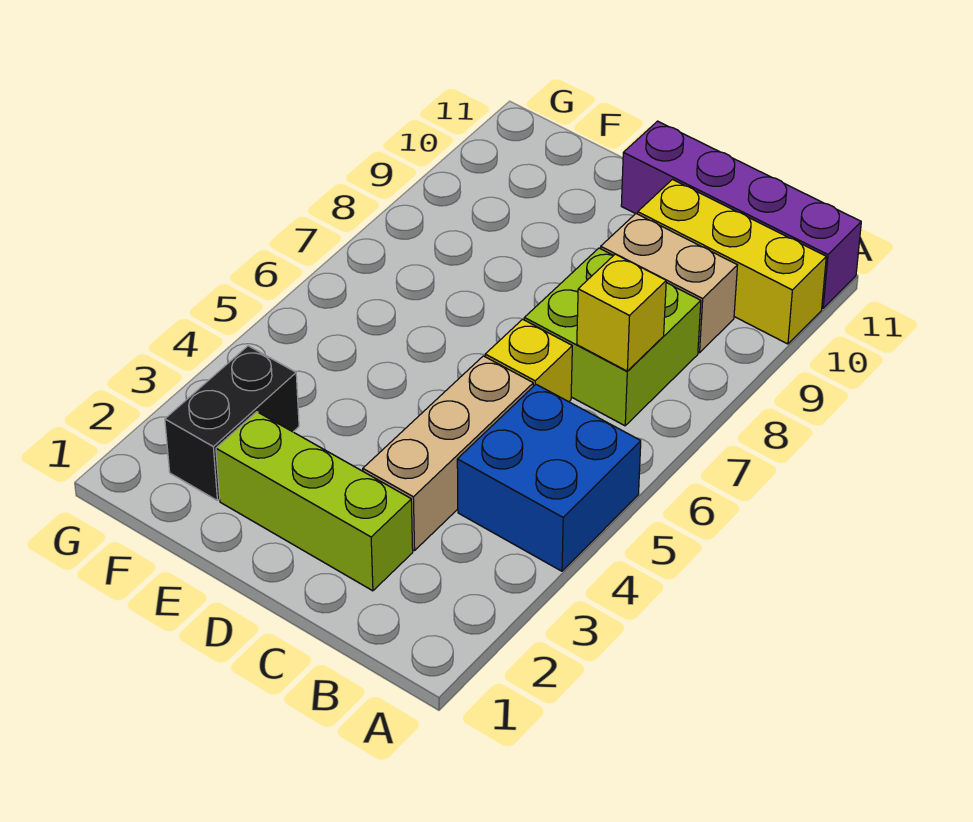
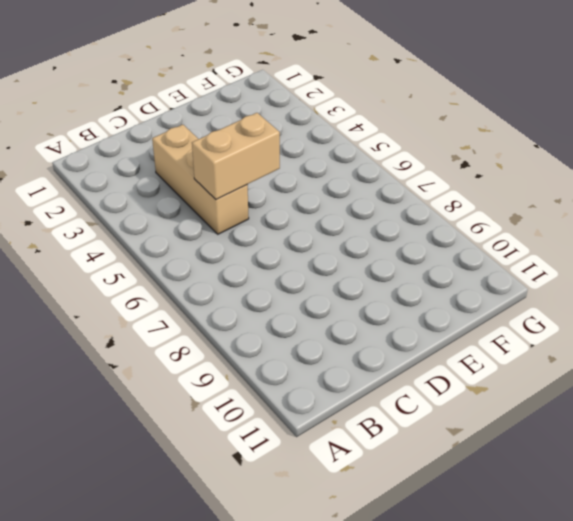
tan brick C5:D5 level 2 -> tan brick B9:C9 level 1
none -> blue brick A4:B5 level 1
none -> yellow brick A10:C10 level 1

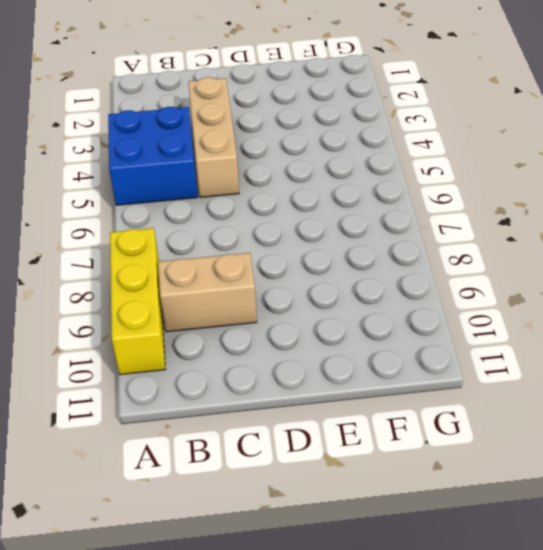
yellow brick A8:A10 level 1 -> yellow brick A10:C10 level 1
none -> purple brick A11:D11 level 1
none -> lime brick B7:C8 level 1

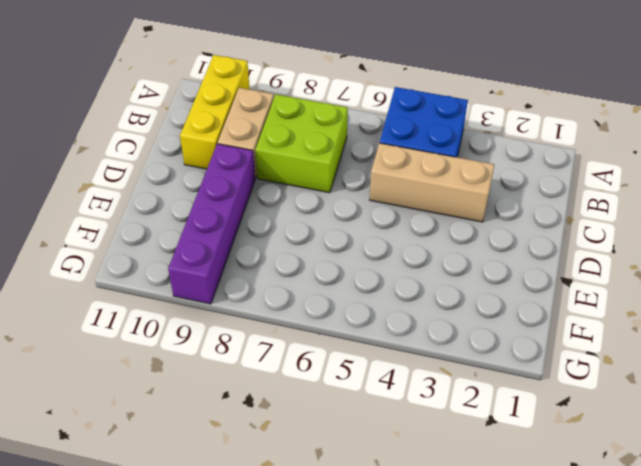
purple brick D9:G9 level 1 -> purple brick A11:D11 level 1
none -> lime brick C2:E2 level 1
none -> yellow brick C6 level 1

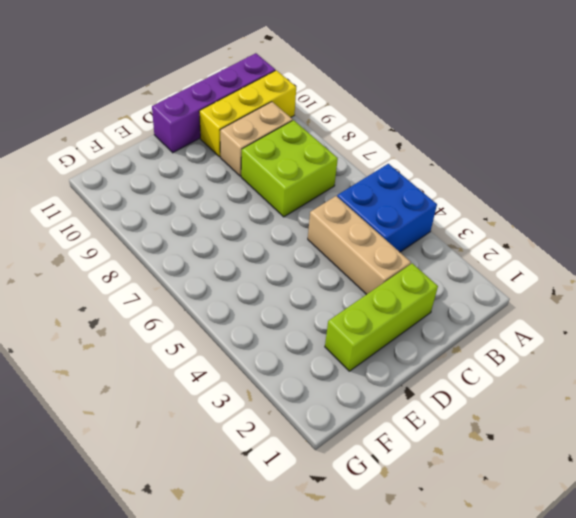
none -> yellow brick C6 level 1
none -> black brick F2:F3 level 1

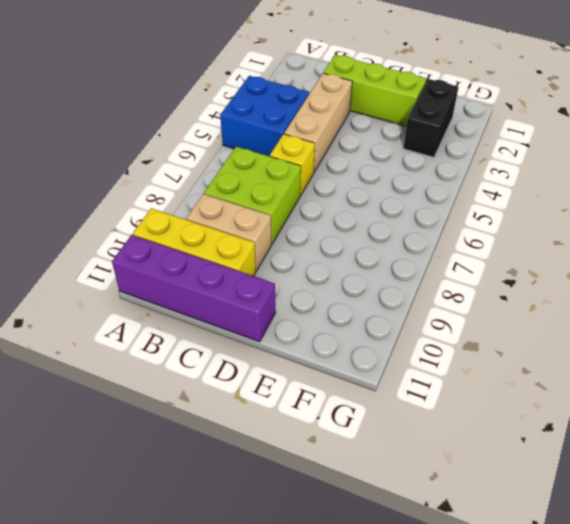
none -> yellow brick B7 level 2

